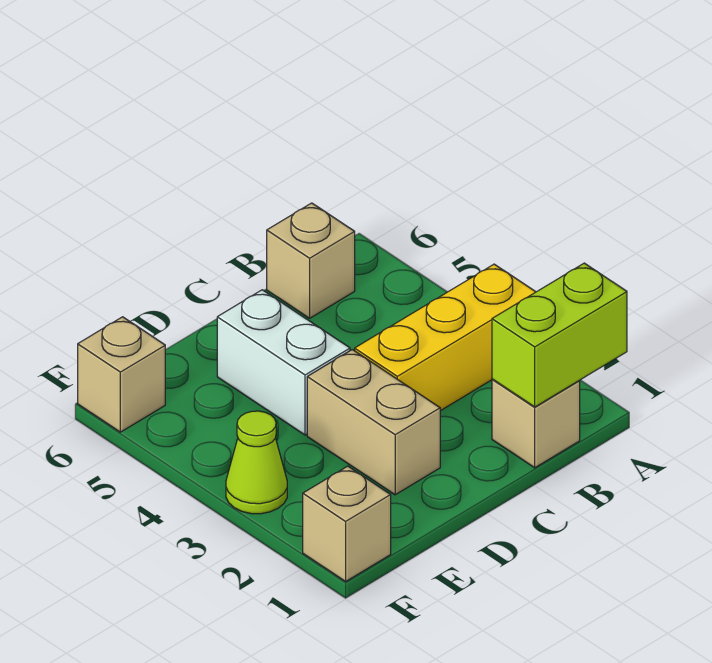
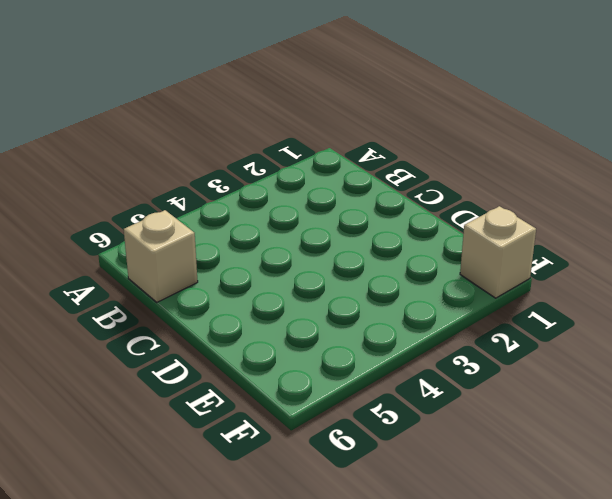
none -> yellow brick A3:C3 level 1
none -> tan brick B1 level 1

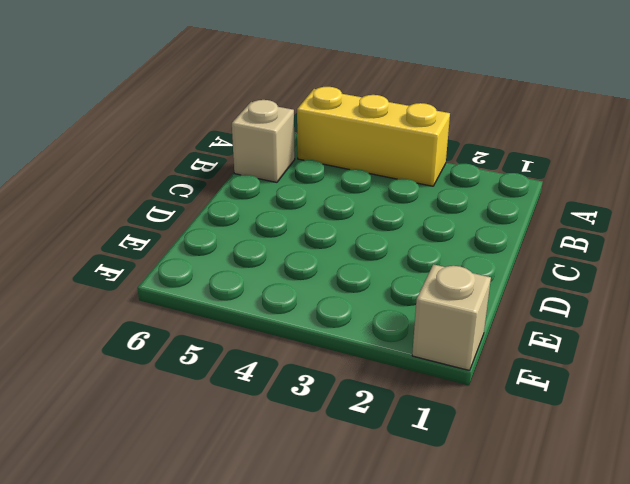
yellow brick A3:A5 level 1 -> yellow brick A3:C3 level 1
none -> tan brick B1 level 1
none -> tan brick D2:D3 level 1

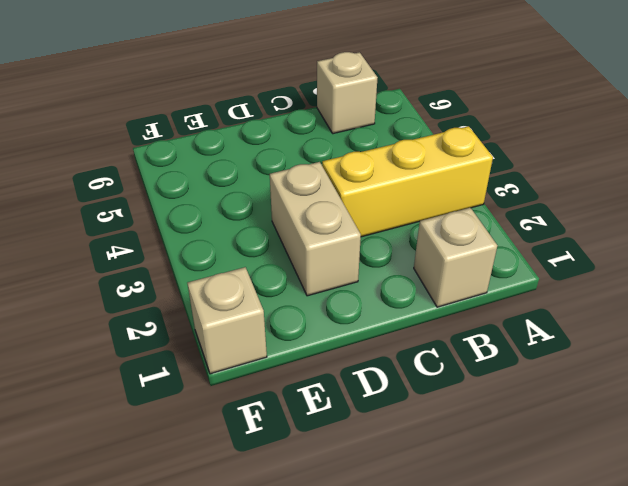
none -> white brick D4:D5 level 1
none -> lime cone F3 level 1

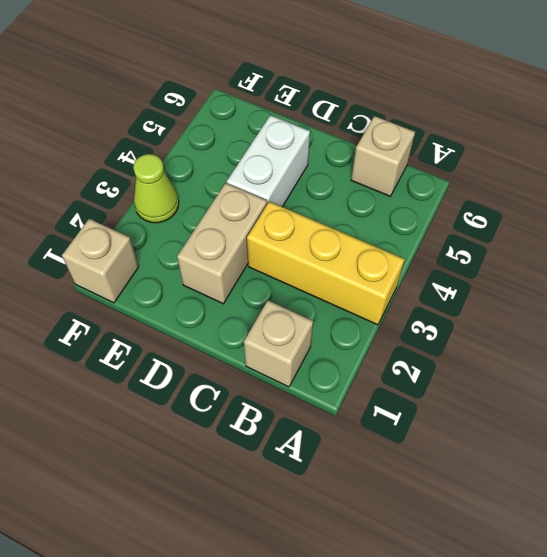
none -> tan brick F6 level 1
none -> lime brick A1:B1 level 2

